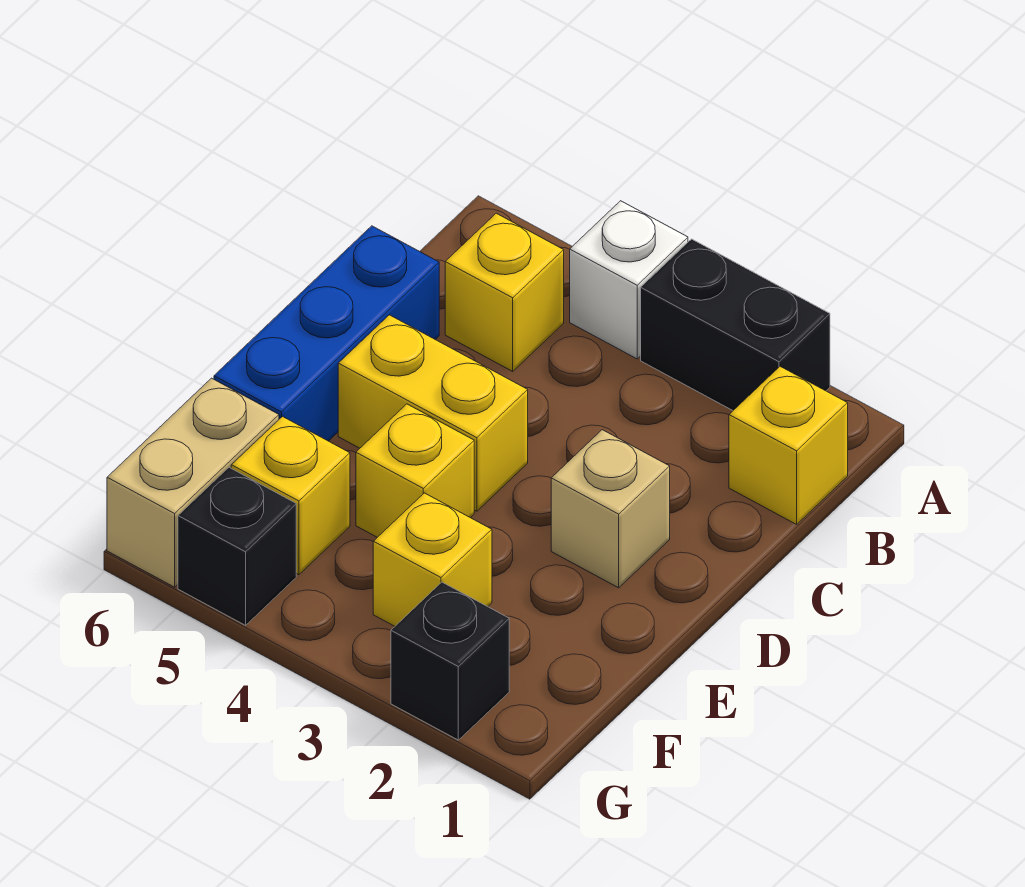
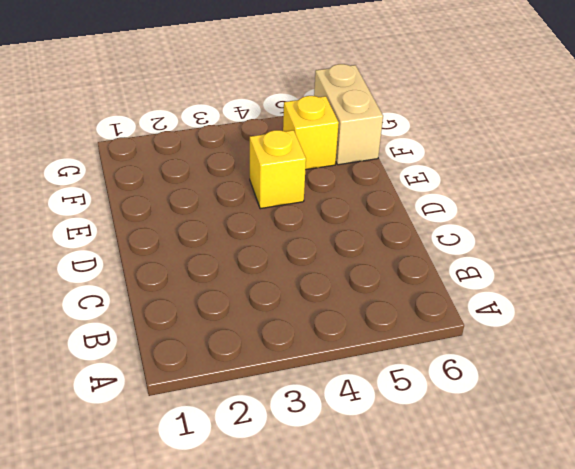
none -> black brick A2:A3 level 1
none -> white brick A4 level 1
none -> yellow brick B1 level 1

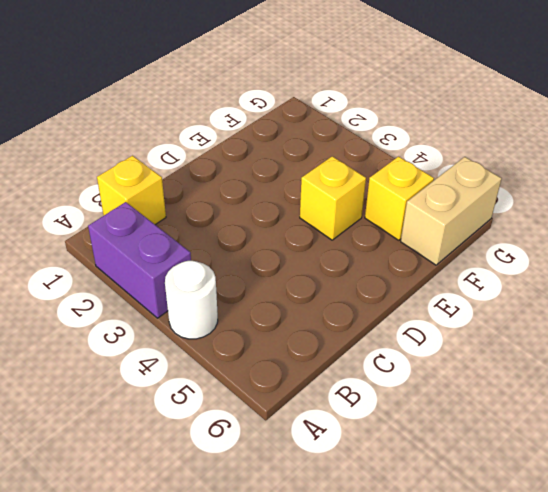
purple brick A2:A3 level 1 -> black brick A2:A3 level 1
white round brick A4 level 1 -> white brick A4 level 1
none -> yellow brick B5 level 1
none -> blue brick C6:E6 level 1
none -> tan brick D2 level 1

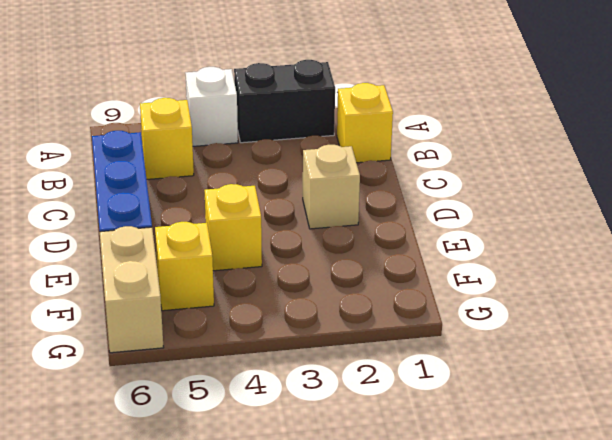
none -> yellow brick D4:D5 level 1
none -> yellow brick F3 level 1
none -> black brick G2 level 1

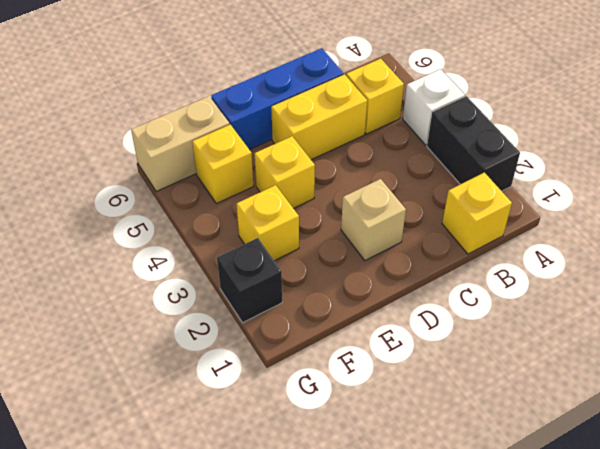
yellow brick C5:D5 level 1 -> yellow brick D4:D5 level 1
none -> black brick G5 level 1

